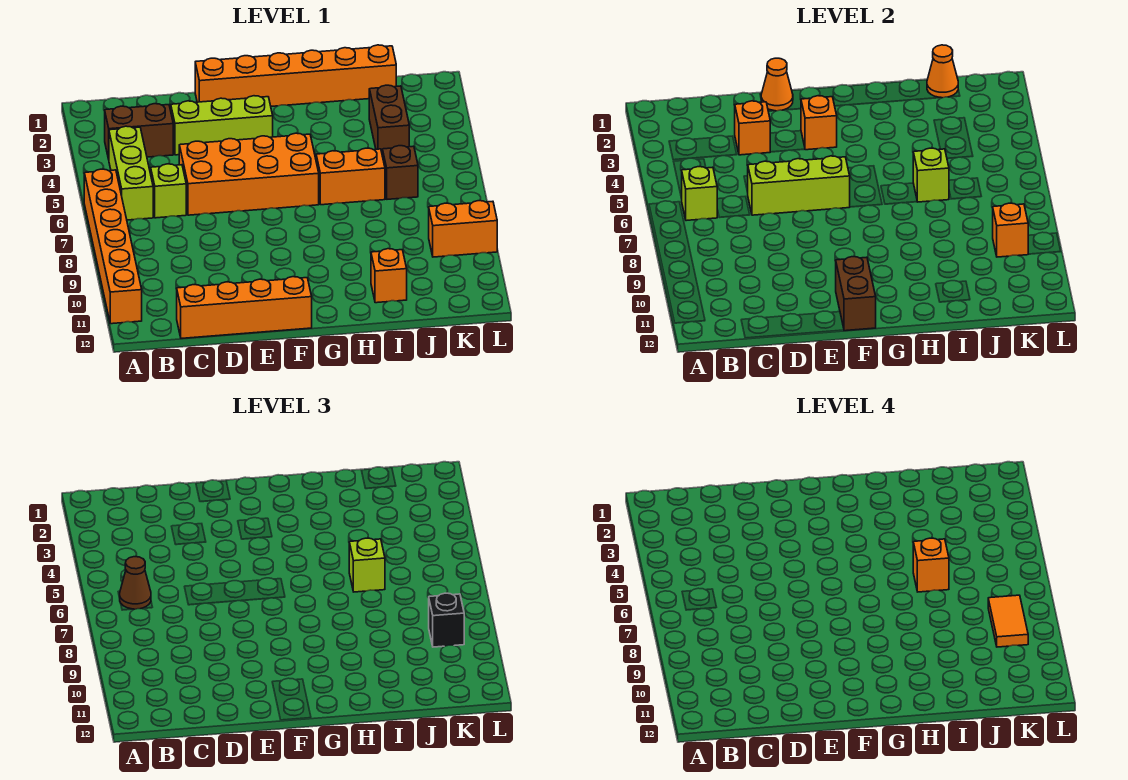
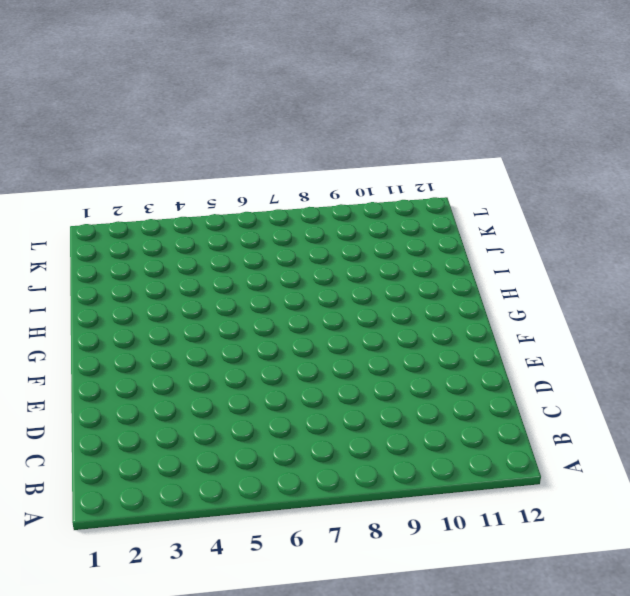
none -> orange brick A6:A11 level 1
none -> brown brick B3:C3 level 1
none -> lime brick B4:B6 level 1

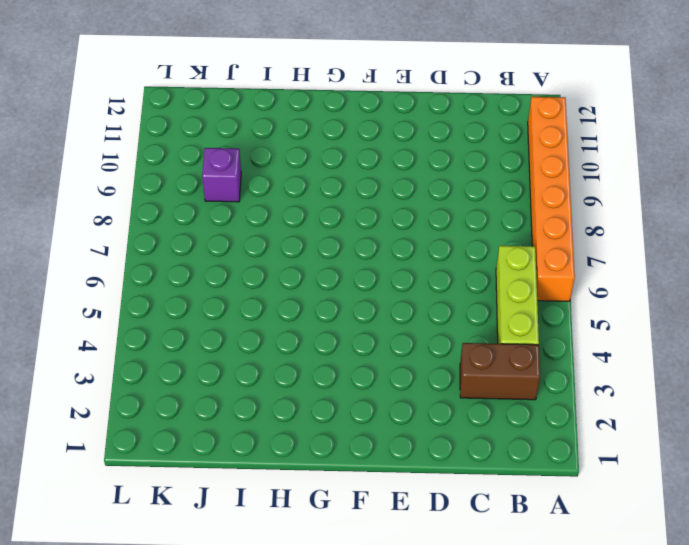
purple brick J9 level 1 -> none
none -> lime brick C6 level 1
none -> orange brick C12:F12 level 1
none -> lime brick D3:F3 level 1

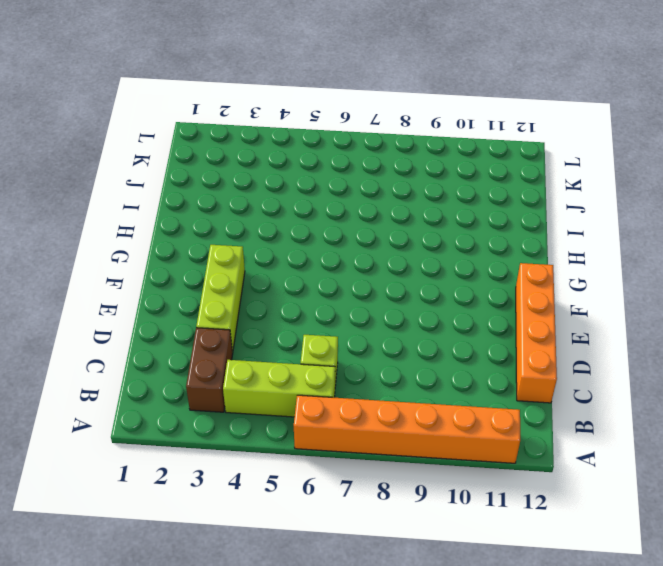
none -> orange brick D5:G6 level 1
none -> orange brick E1:J1 level 1
none -> orange brick H6:I6 level 1

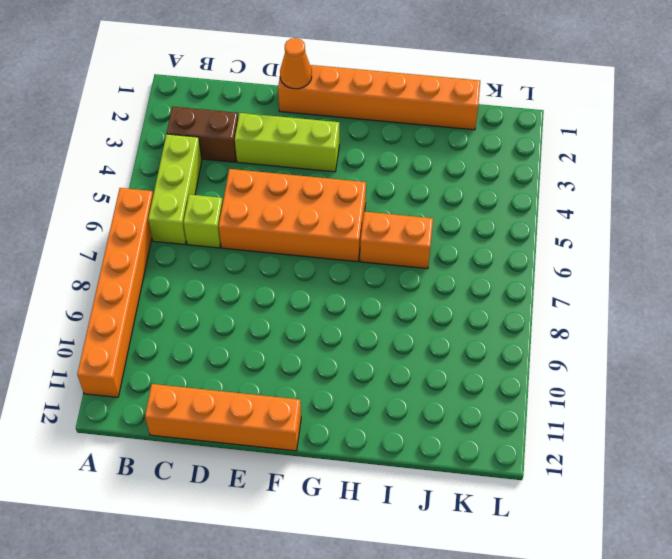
none -> orange brick I11 level 1
none -> brown brick J3:J4 level 1
none -> brown brick J6 level 1

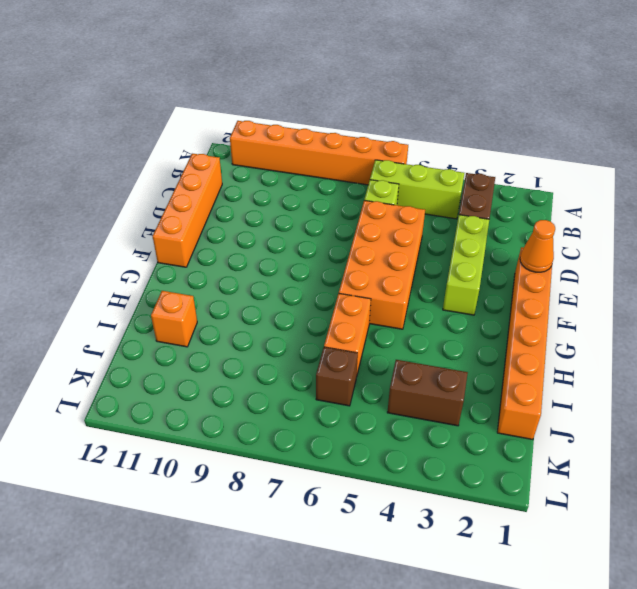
none -> orange brick K9:L9 level 1
none -> lime brick B6 level 2
none -> orange brick D3 level 2

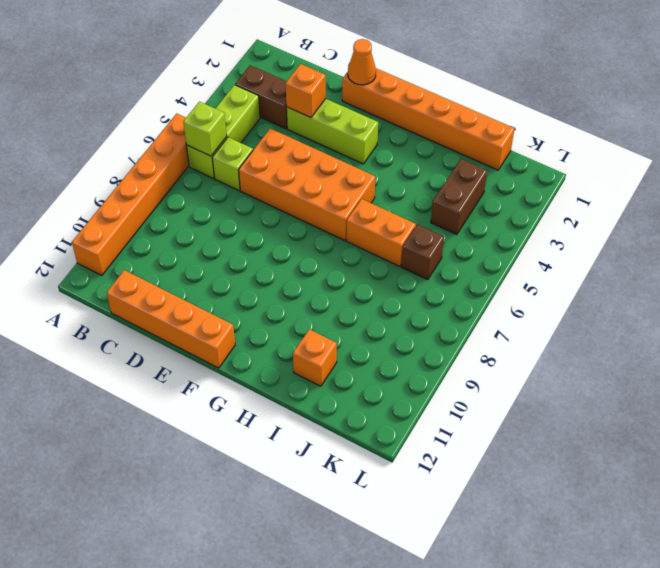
none -> orange brick K9:L9 level 1
none -> lime brick D6:F6 level 2
none -> orange brick F3 level 2

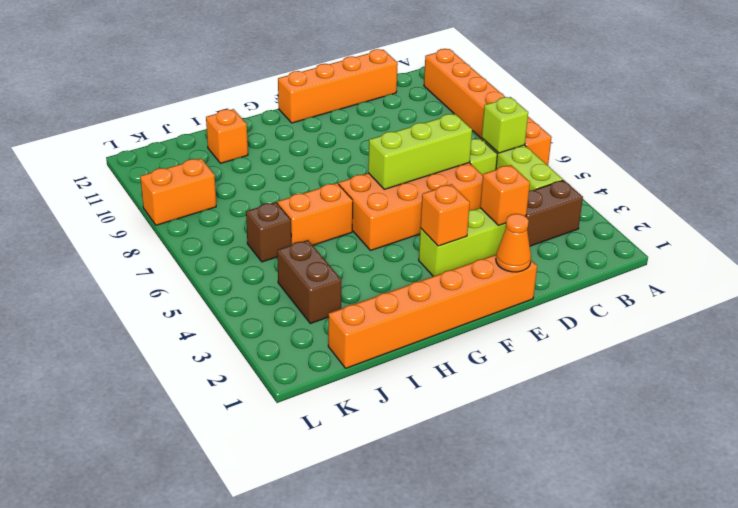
none -> brown brick F11:F12 level 2
none -> lime brick I6 level 2
none -> orange cone J1 level 2

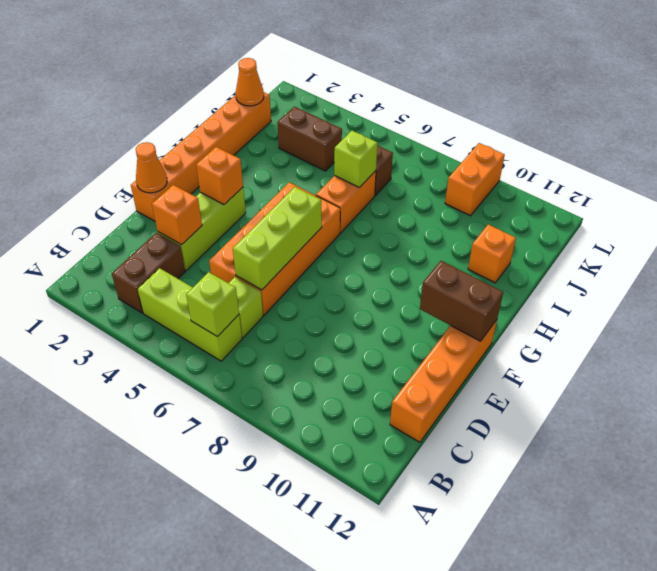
none -> orange brick A6:A11 level 1
none -> orange brick K9 level 2
none -> brown cone B6 level 3

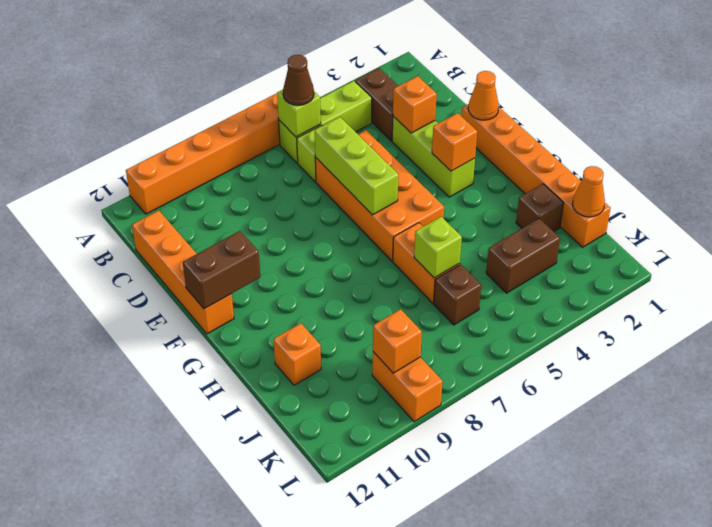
brown brick I2 level 1 -> none
none -> lime brick I6 level 3
none -> black brick K9 level 3
none -> orange brick I6 level 4

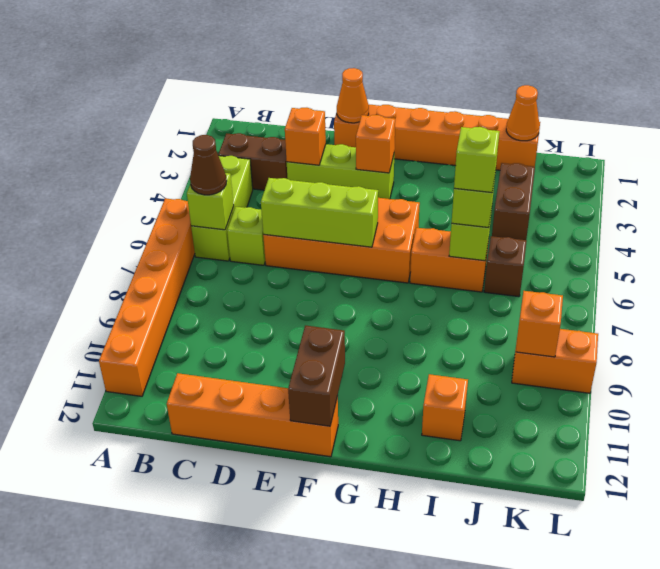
lime brick I6 level 4 -> orange brick I6 level 4
none -> black brick K9 level 3
none -> orange tile K8:K9 level 4

